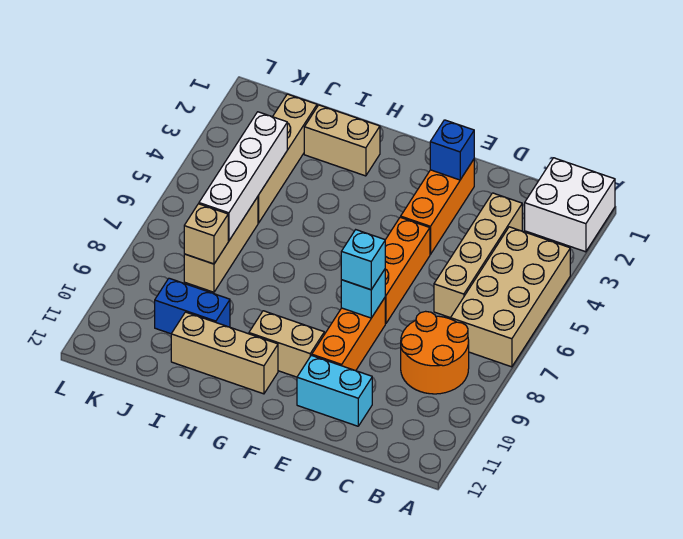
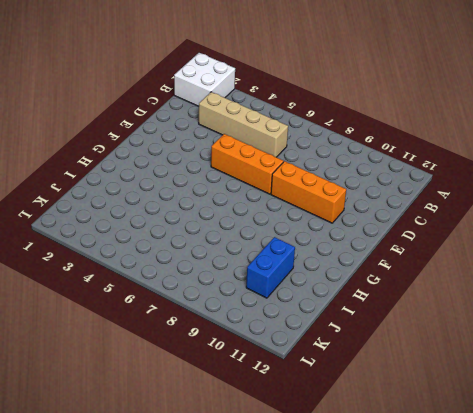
none -> tan brick A4:B7 level 1
none -> orange round brick B8:C9 level 1
none -> cyan brick D11:E11 level 1

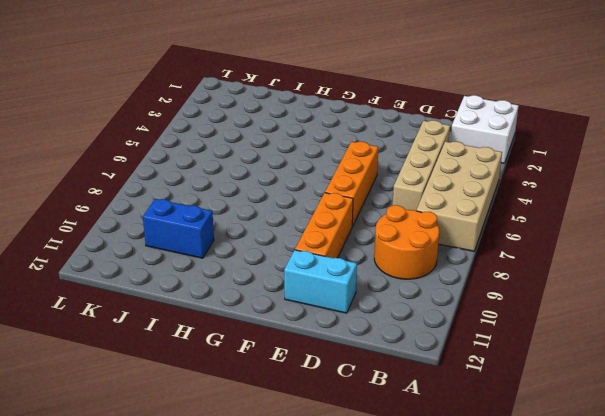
none -> orange brick E2:E4 level 1
none -> tan brick F10:G10 level 1
none -> tan brick G11:I11 level 1

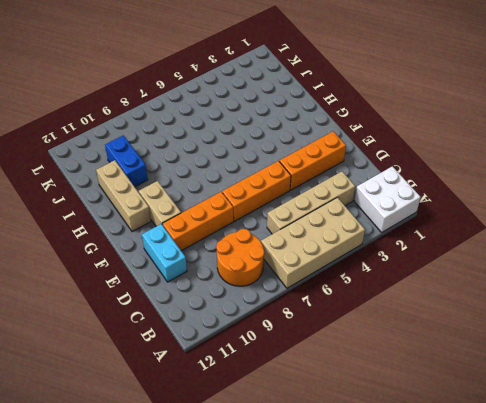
none -> tan brick H2:I2 level 1
none -> tan brick J2:J5 level 1
none -> tan brick J6:J8 level 1

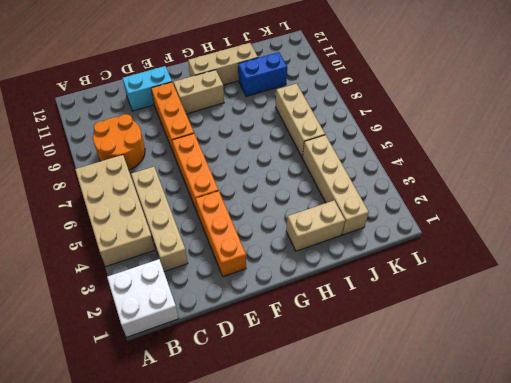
none -> blue brick E2 level 2
none -> cyan brick E8 level 2
none -> white brick J4:J7 level 2

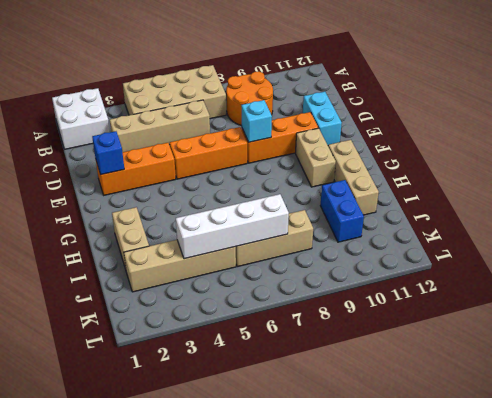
none -> tan brick J8 level 2
none -> cyan brick E8 level 3

